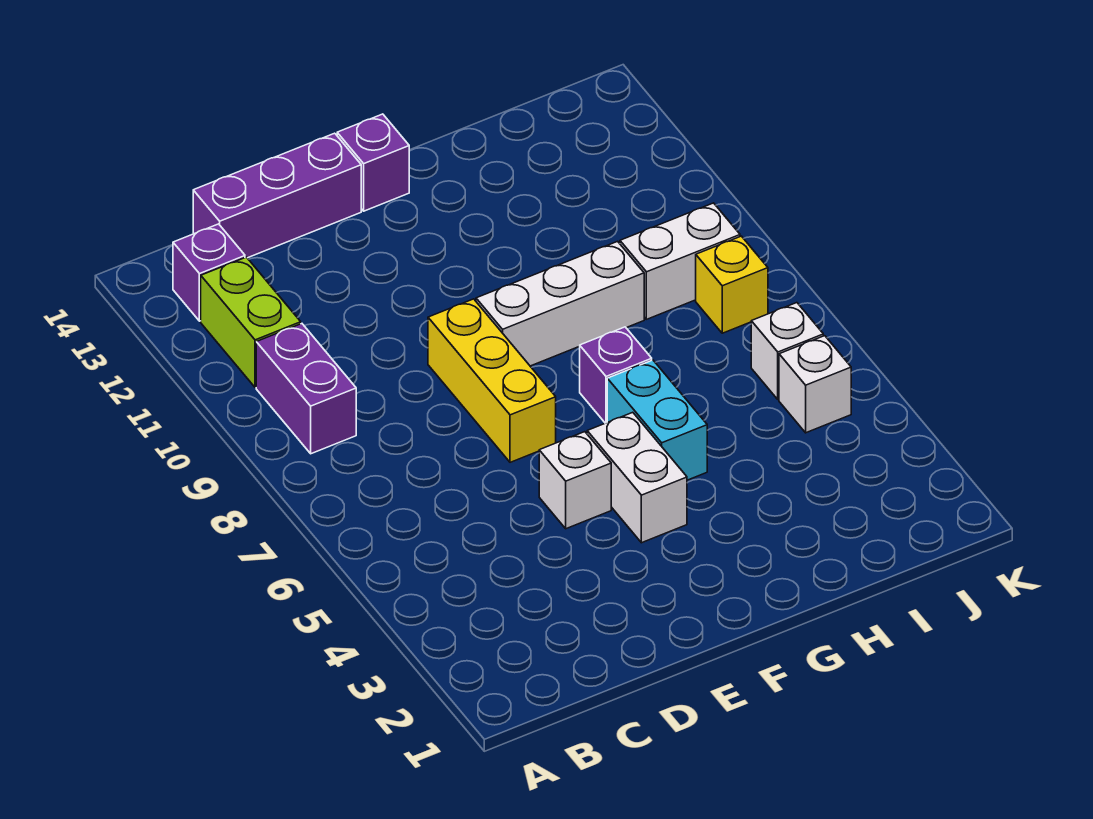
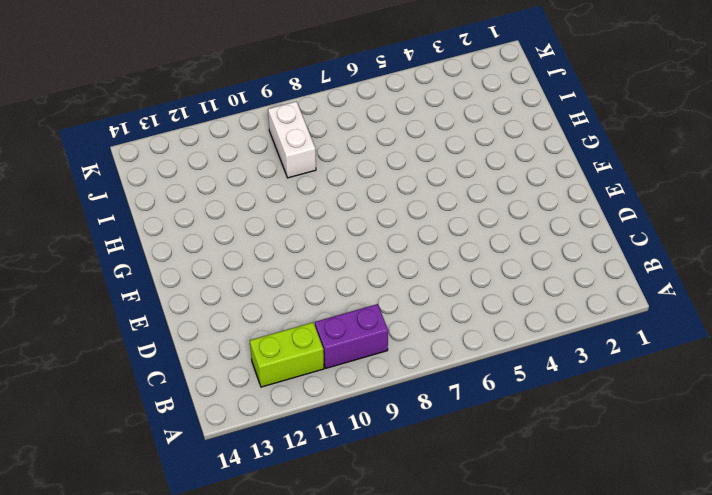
none -> purple brick B13 level 1
none -> purple brick C14:E14 level 1
none -> white brick E5 level 1

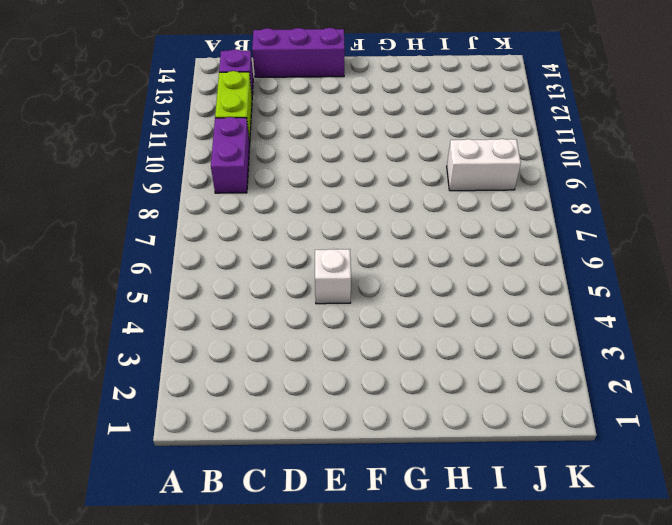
none -> yellow brick E7:E9 level 1
none -> white brick F4:F5 level 1
none -> white brick F9:H9 level 1

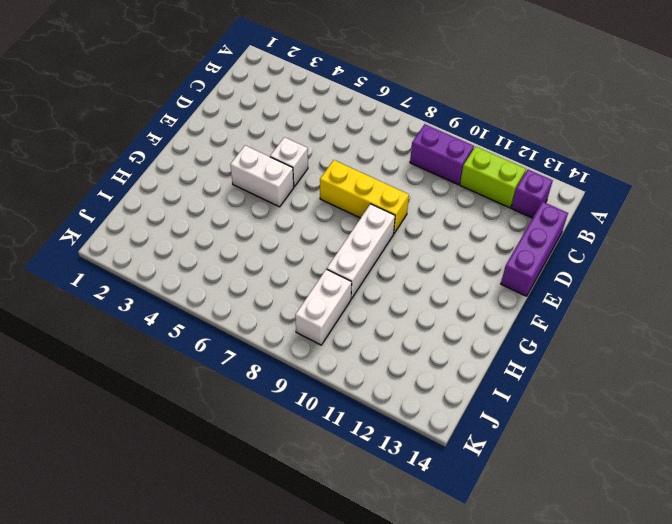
none -> purple brick F14 level 1
none -> cyan brick G5:G6 level 1
none -> purple brick G7 level 1

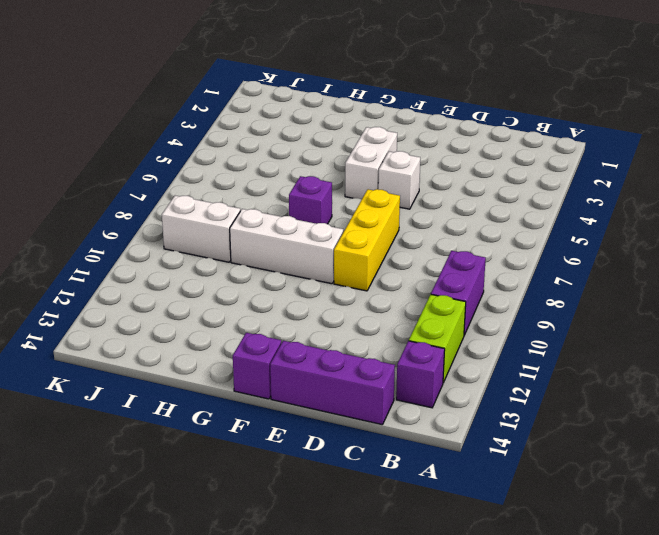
none -> cyan brick G5:G6 level 1
none -> white brick J5 level 1
none -> white brick J6 level 1

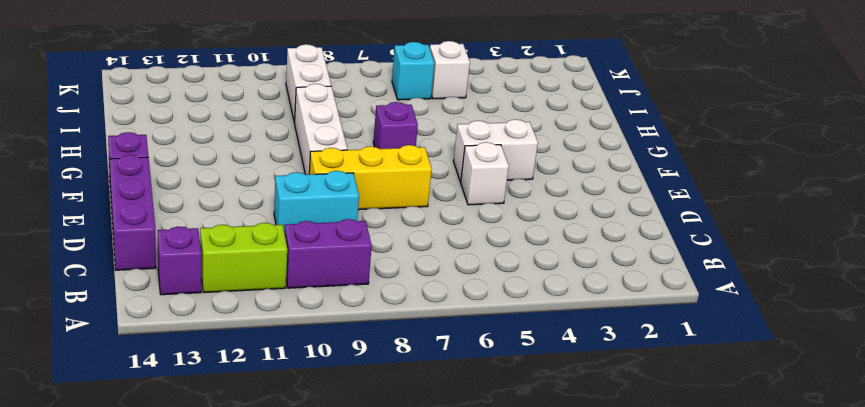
cyan brick D9:D10 level 1 -> cyan brick G5:G6 level 1
cyan brick J6 level 1 -> white brick J6 level 1
none -> yellow brick J8 level 1

